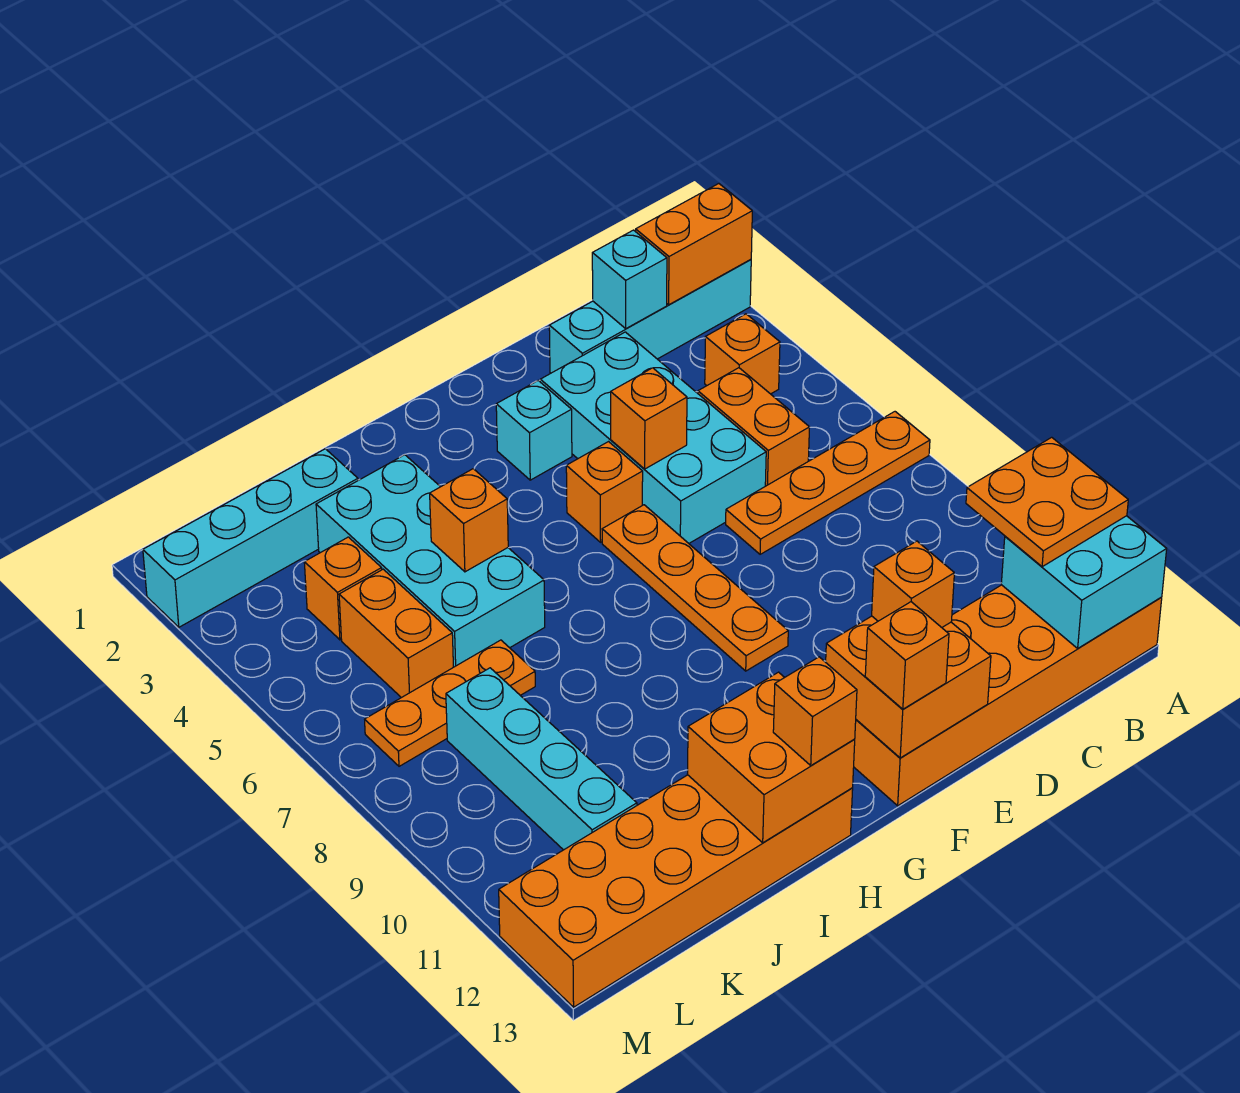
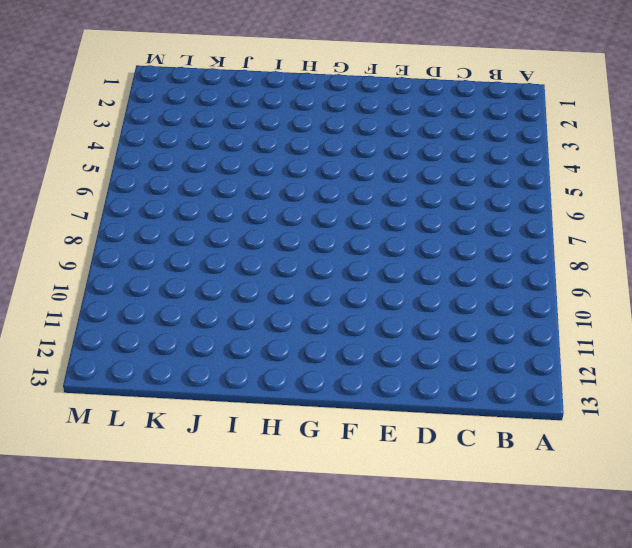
none -> cyan brick A2:D2 level 1
none -> orange plate A7:D7 level 1
none -> orange brick A12:F13 level 1

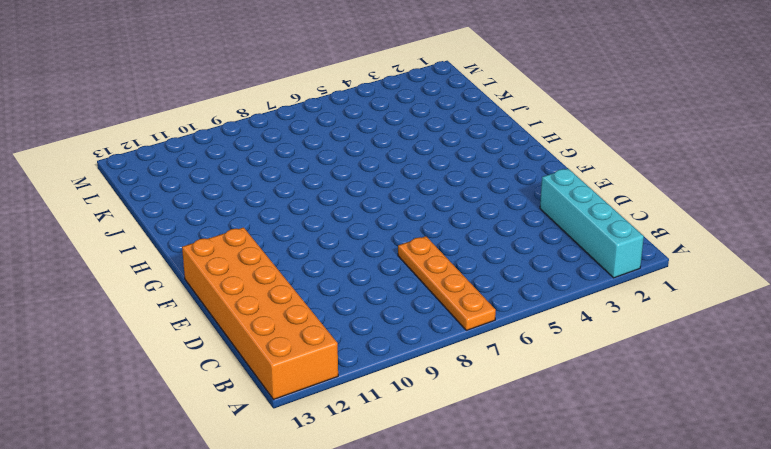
none -> orange brick B4 level 1
none -> orange brick C5:C6 level 1
none -> cyan brick D3:E6 level 1

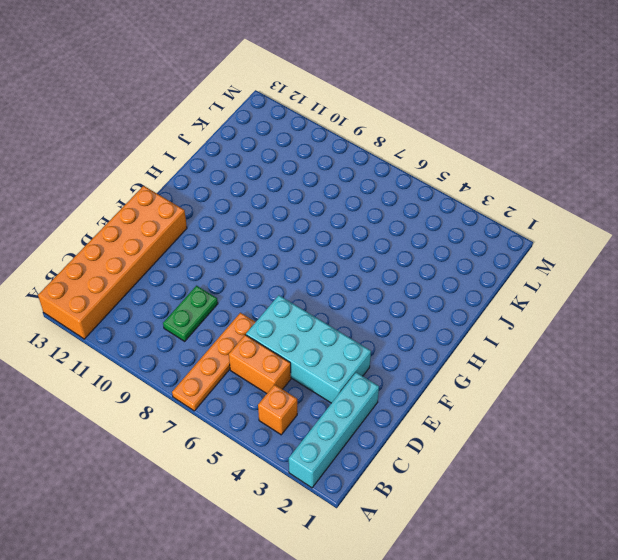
green plate C9:D9 level 1 -> none
none -> cyan brick F3 level 1
none -> orange brick F5 level 1
none -> orange plate F6:F9 level 1

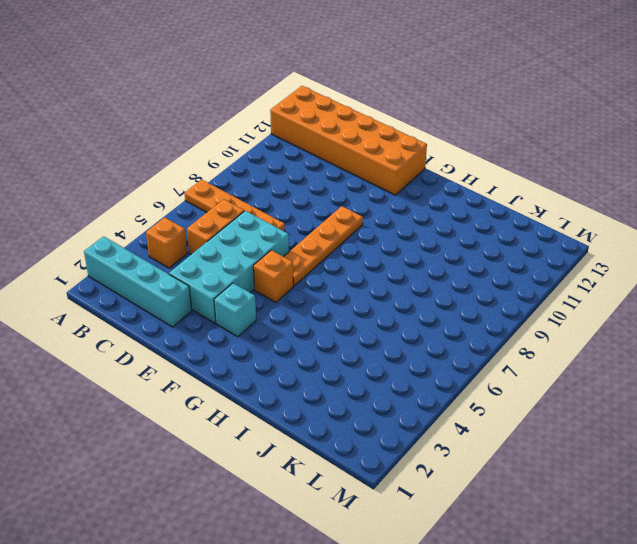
none -> orange brick H12:M13 level 1
none -> cyan brick I3:J6 level 1
none -> cyan brick J2:M2 level 1

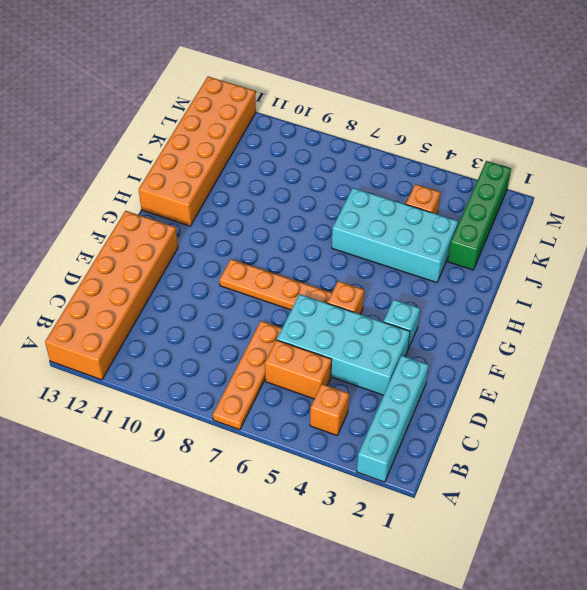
green brick J2:M2 level 1 -> cyan brick J2:M2 level 1
none -> orange plate J7:L7 level 1
none -> orange brick K5:K6 level 1
none -> cyan brick K8:K11 level 1

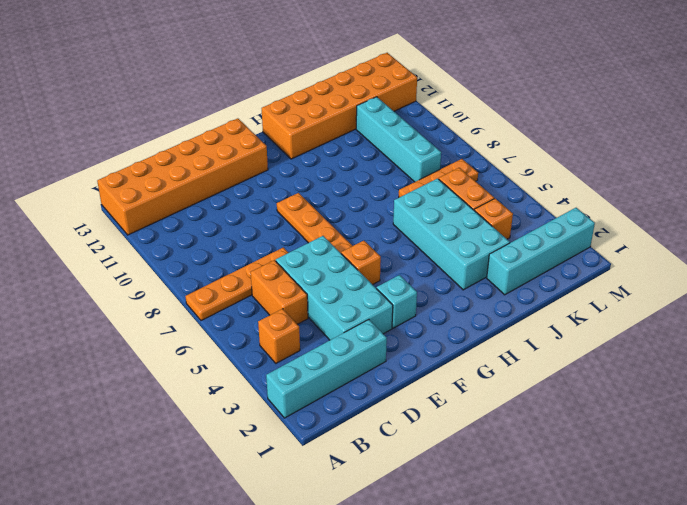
none -> orange brick A2:B2 level 2
none -> cyan brick A12:B13 level 2
none -> cyan brick C2 level 2

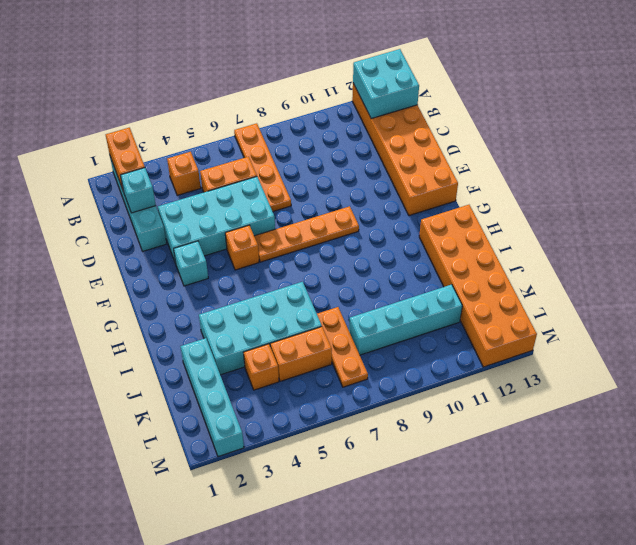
none -> orange brick E5 level 2
none -> orange brick E12:F13 level 2
none -> orange brick H12:I13 level 2

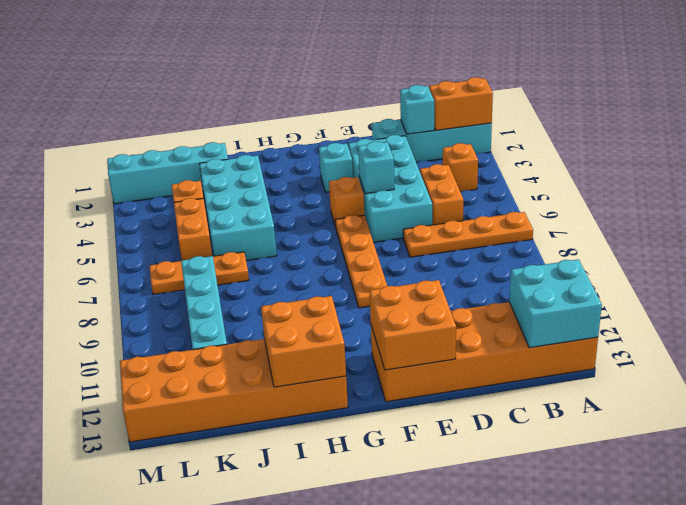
cyan brick E5 level 2 -> orange brick E5 level 2
none -> orange brick I5 level 2
none -> orange plate A11:B12 level 3
none -> orange brick E12 level 3

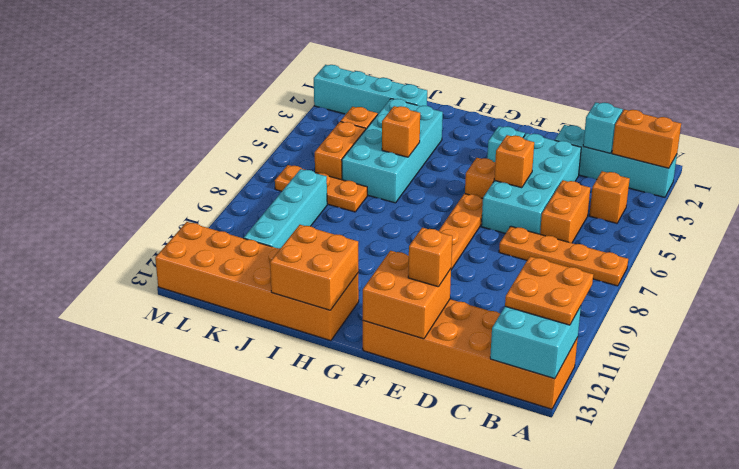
none -> orange brick F13 level 3
none -> orange brick H13 level 3

